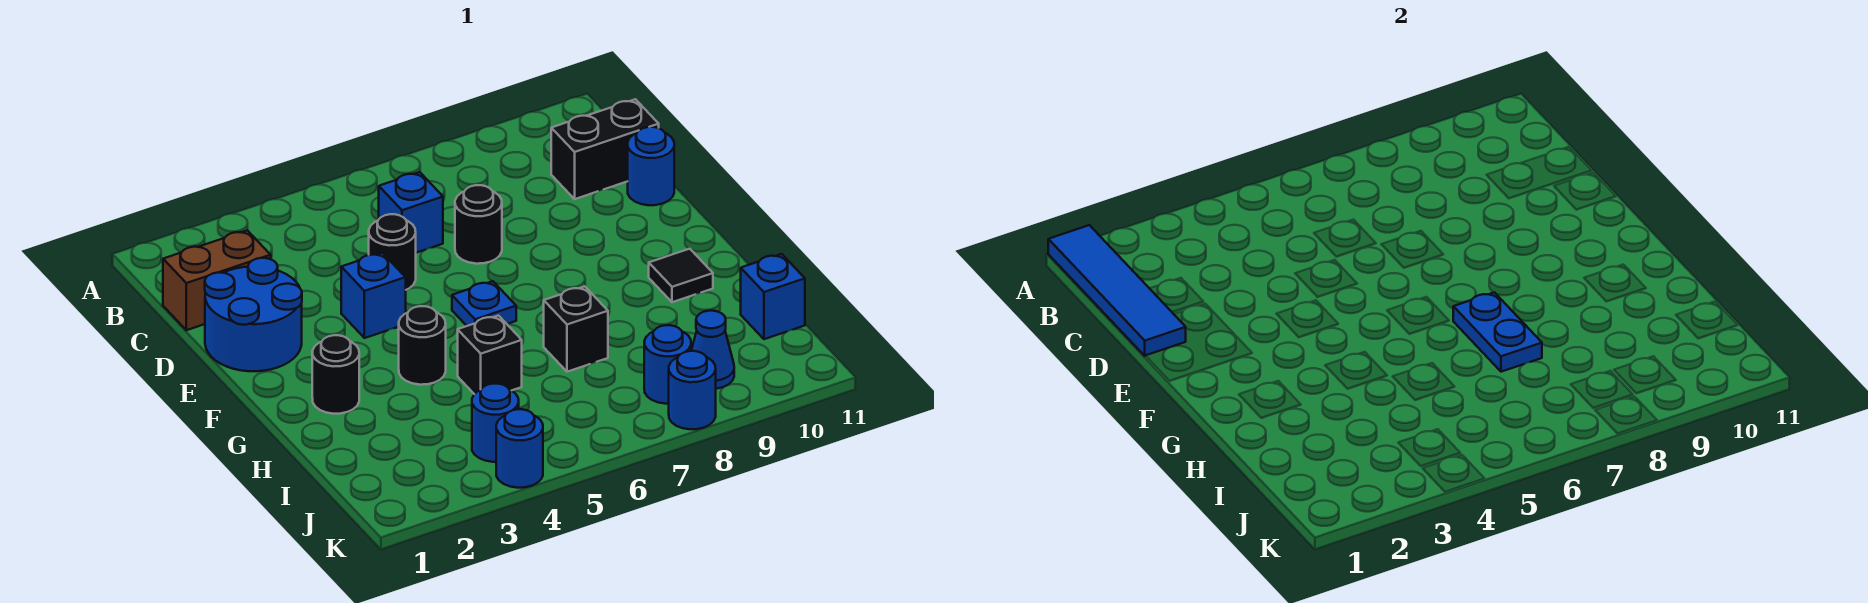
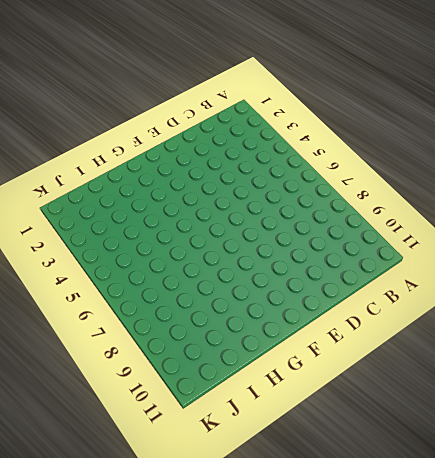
none -> brown brick C1:C2 level 1
none -> blue brick C6 level 1
none -> black brick C10:C11 level 1

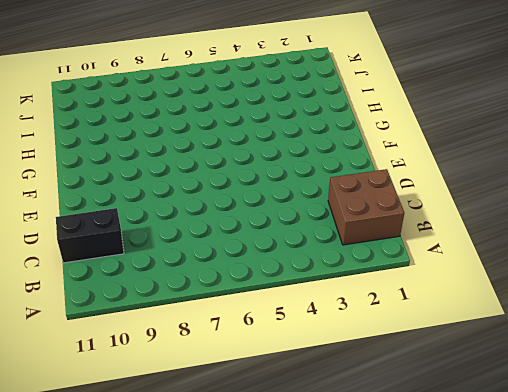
brown brick B1:C2 level 1 -> brown brick C1:C2 level 1
none -> blue brick C6 level 1
none -> blue round brick D1:E2 level 1
none -> black round brick D5 level 1

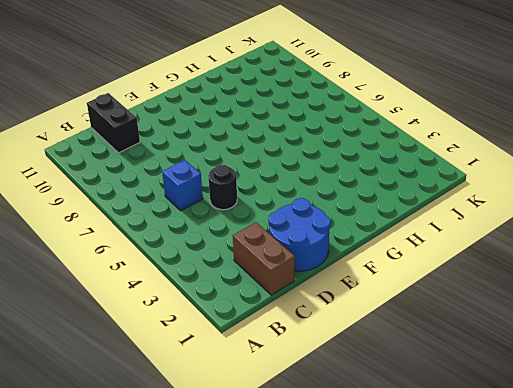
none -> black round brick D7 level 1
none -> blue round brick D11 level 1
none -> blue brick E4 level 1

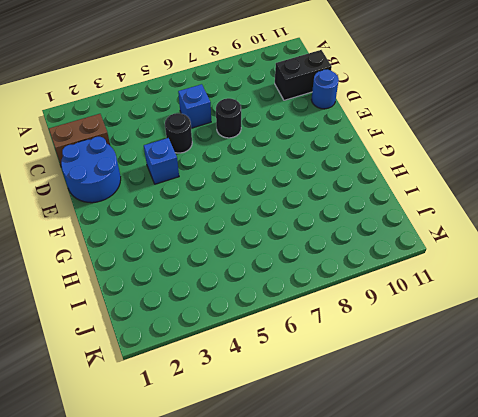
none -> blue plate F6 level 1
none -> black round brick G2 level 1
none -> black round brick G4 level 1

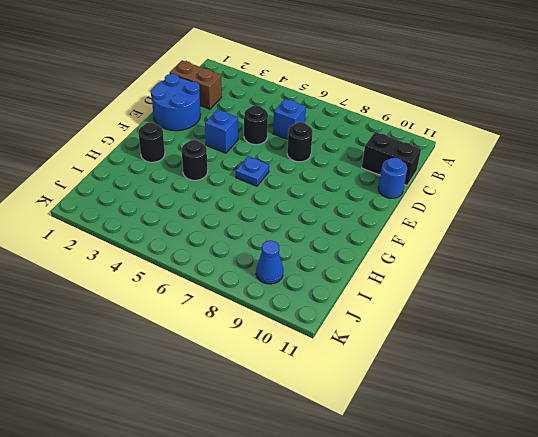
none -> black tile G10 level 1
none -> black brick H5 level 1
none -> black brick H7 level 1

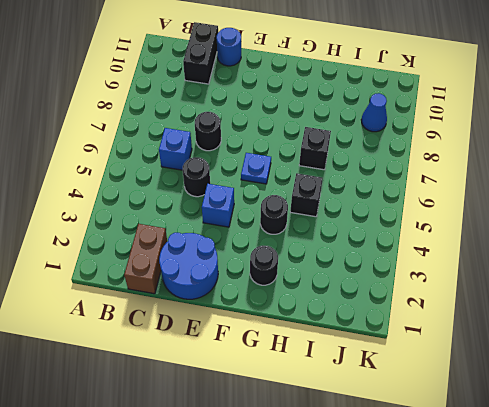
none -> black tile G10 level 1
none -> blue brick I11 level 1
none -> blue round brick J4 level 1

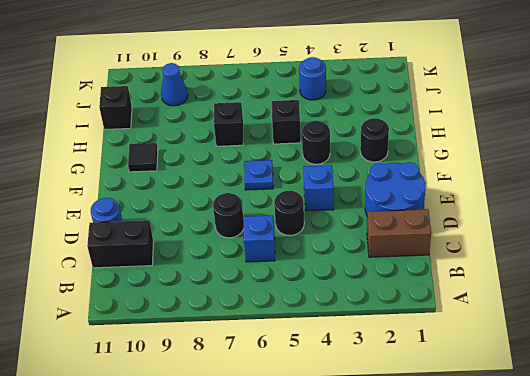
black brick I11 level 1 -> blue brick I11 level 1
none -> blue round brick J8 level 1
none -> blue round brick K4 level 1
none -> blue round brick K8 level 1

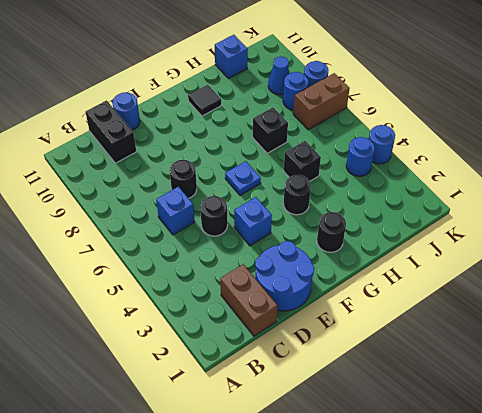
brown brick J7:K7 level 1 -> none
none -> blue tile A1:D1 level 2
none -> blue plate G7:H7 level 2

